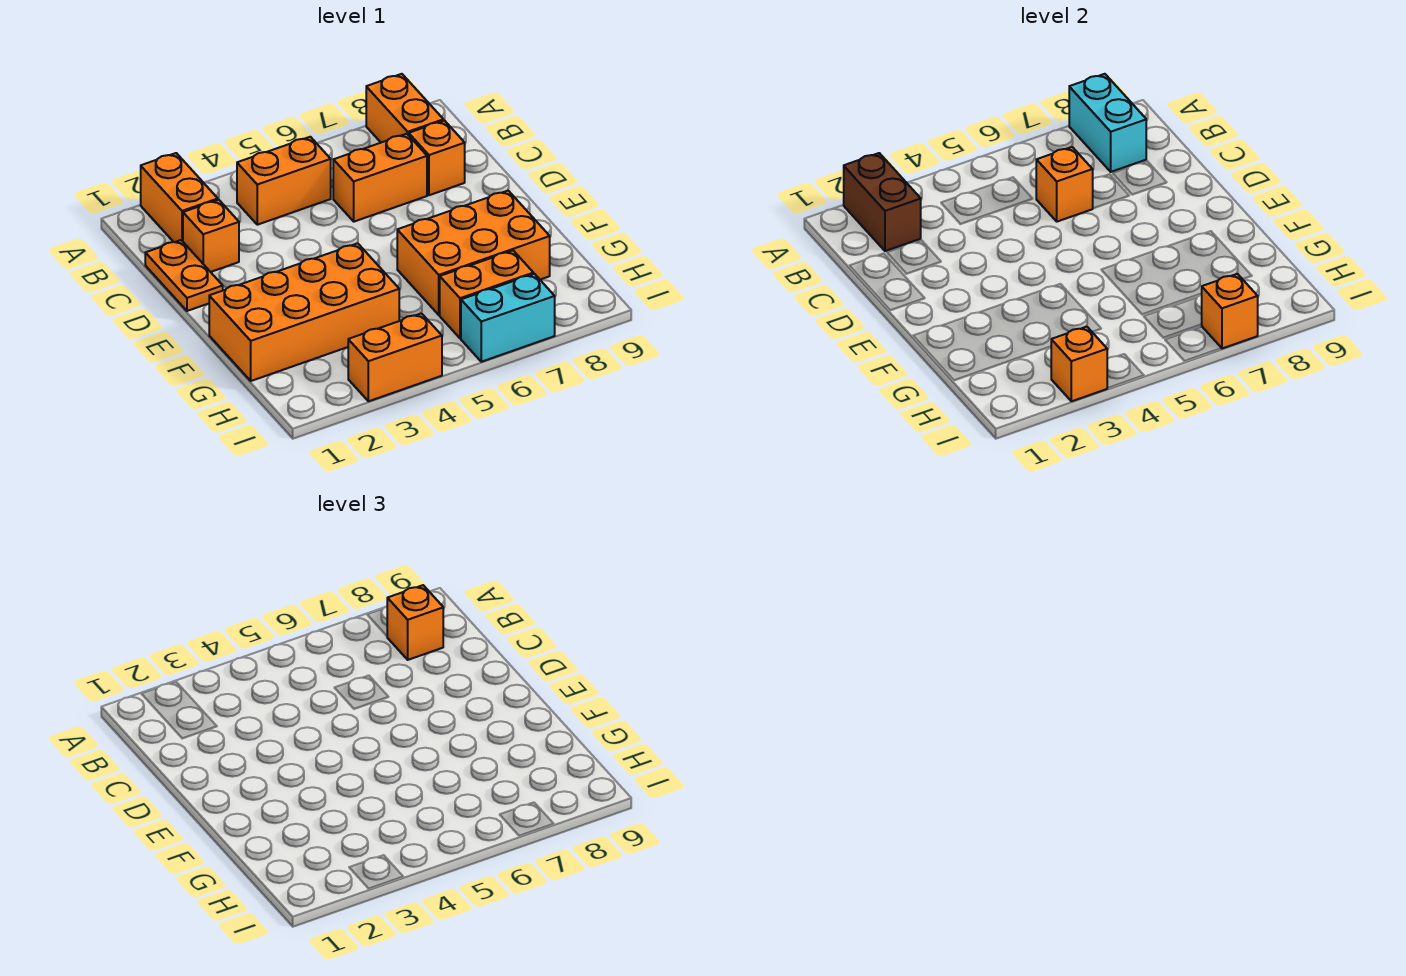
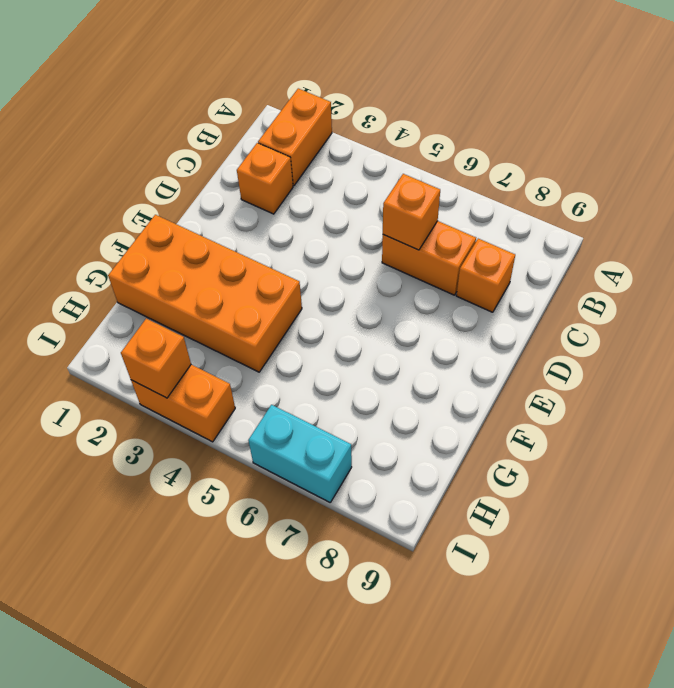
none -> orange brick A8:B8 level 1
none -> orange brick B4:B5 level 1
none -> orange plate C1:D1 level 1

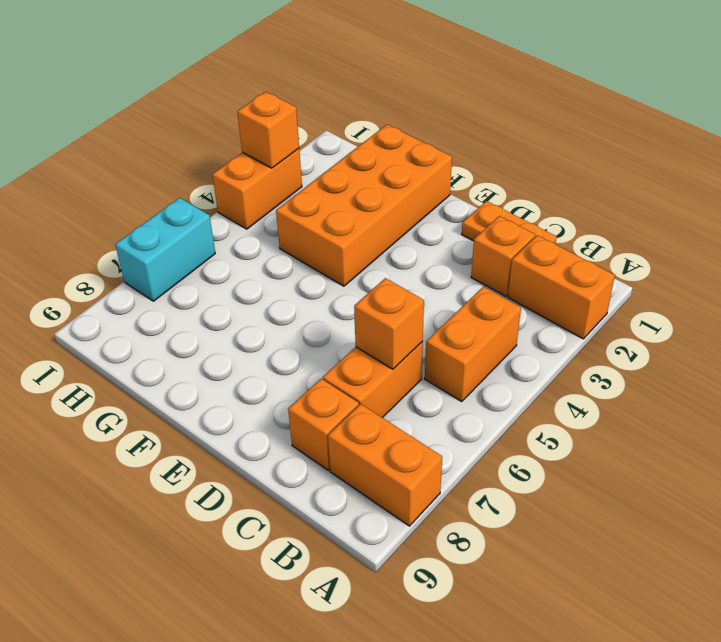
none -> orange brick F6:G8 level 1
none -> orange brick H6:H7 level 1
none -> brown brick A2:B2 level 2

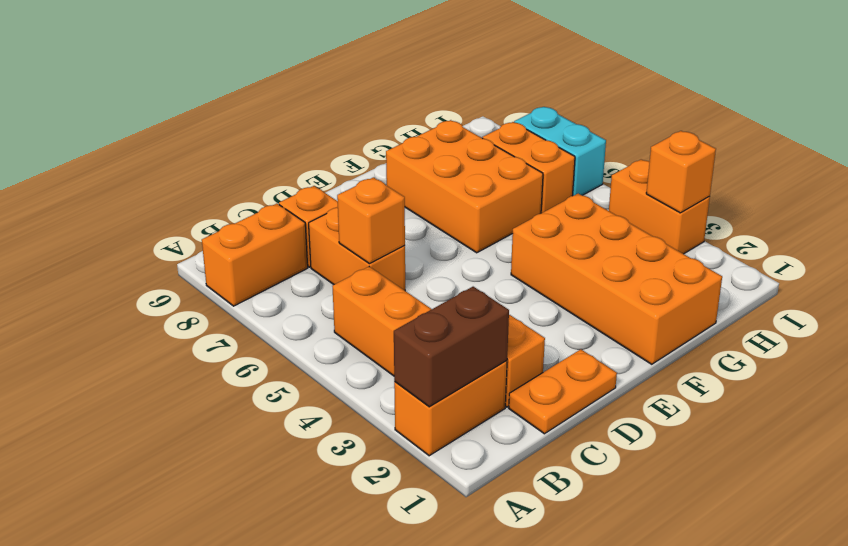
none -> cyan brick A8:B8 level 2
none -> orange brick I7 level 2
none -> orange brick B8 level 3

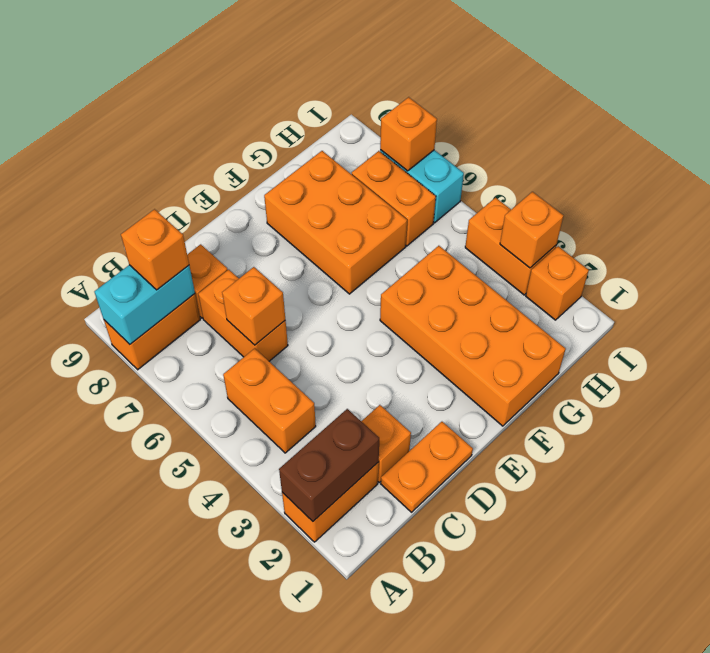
orange brick I2 level 1 -> none

